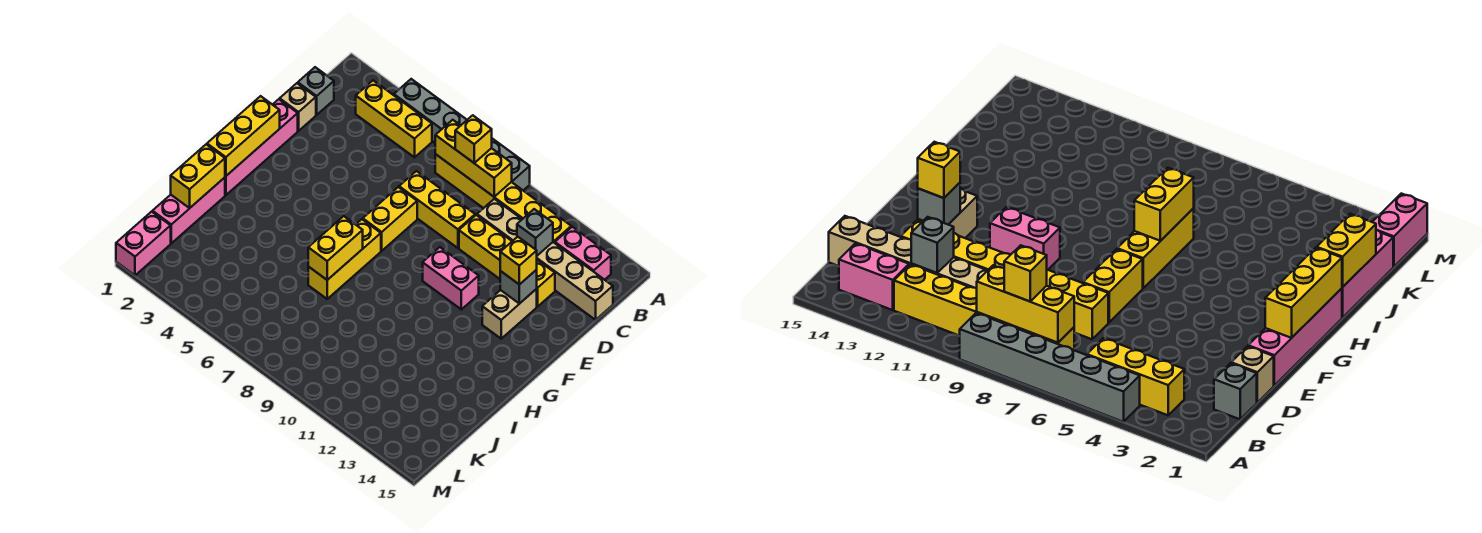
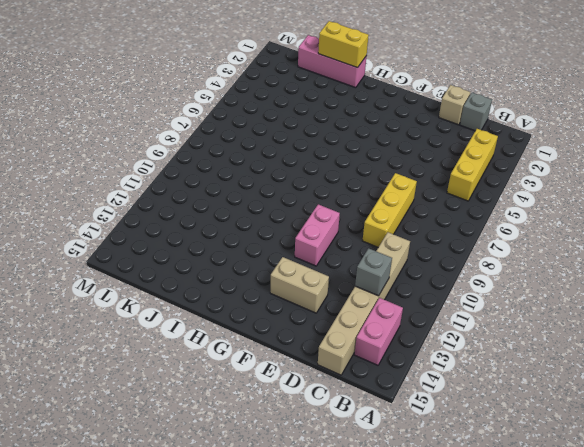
none -> grey brick A4:A9 level 1
none -> yellow brick B7:B12 level 1
none -> yellow brick D10:D13 level 1

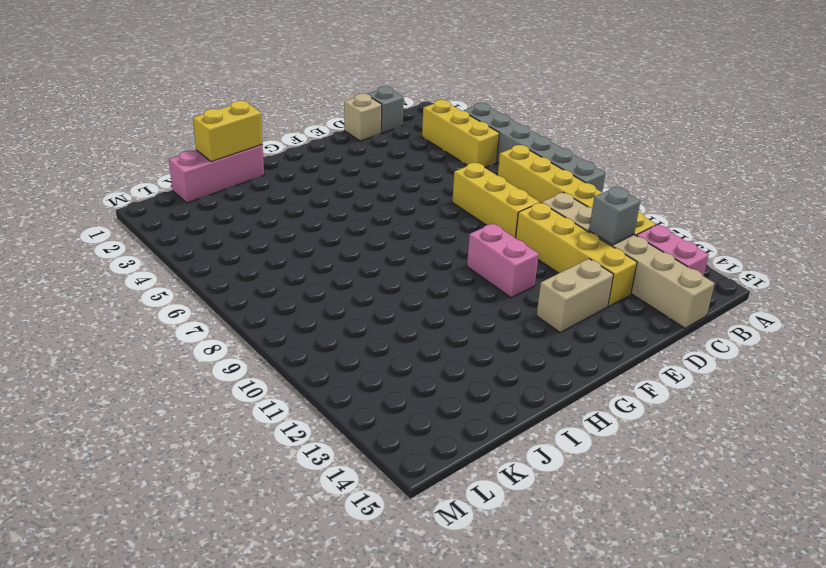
none -> pink brick E1:H1 level 1
none -> yellow brick E7:F7 level 1
none -> yellow brick G7:I7 level 1

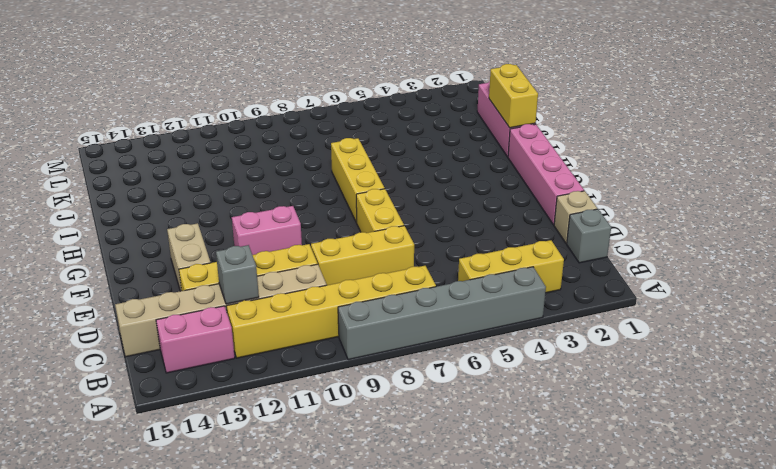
none -> pink brick L1:M1 level 1
none -> yellow brick B7:B9 level 2
none -> grey brick E13 level 2

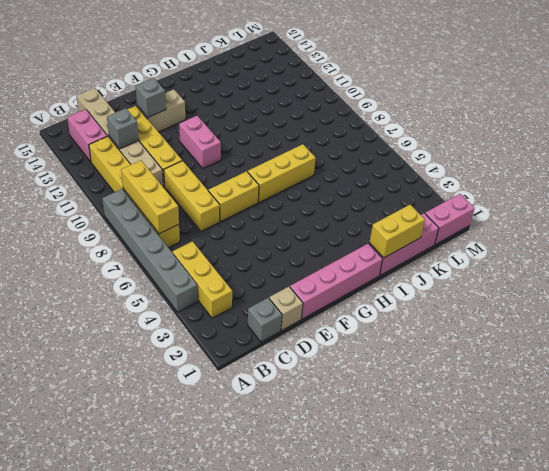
none -> yellow brick F1:H1 level 2
none -> yellow brick H7:I7 level 2
none -> yellow brick B8 level 3

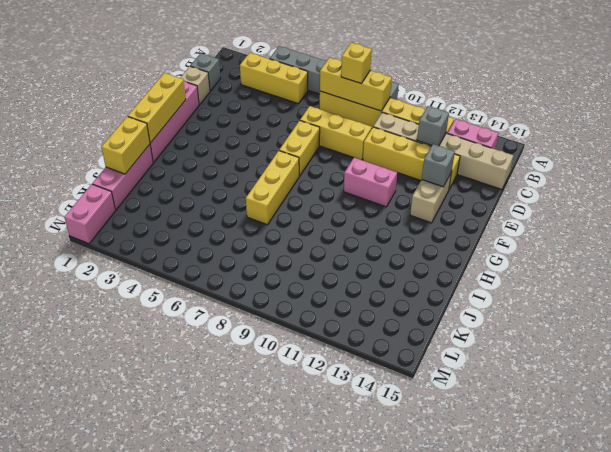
none -> yellow brick H7:I7 level 2
none -> yellow brick E13 level 3

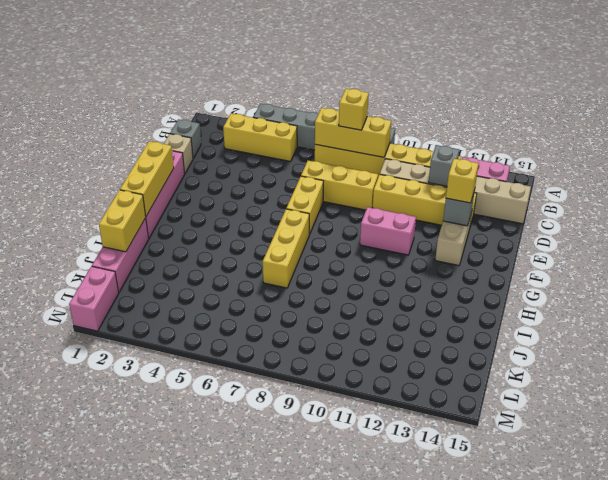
none -> yellow brick H7:I7 level 2

